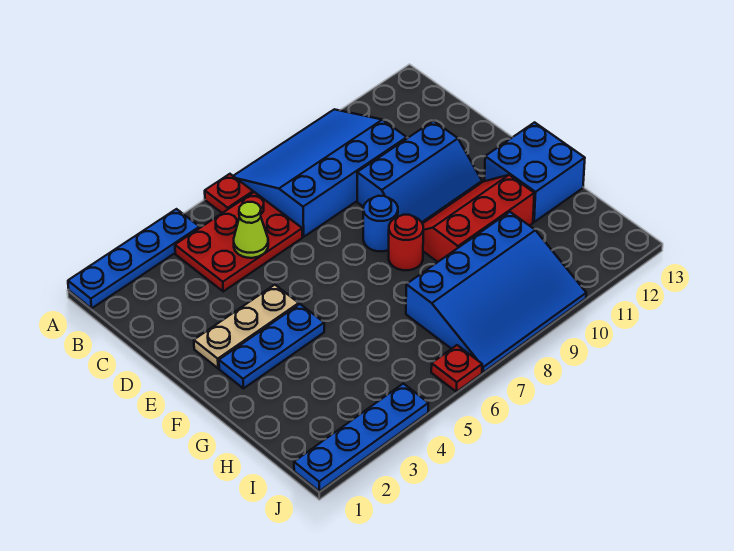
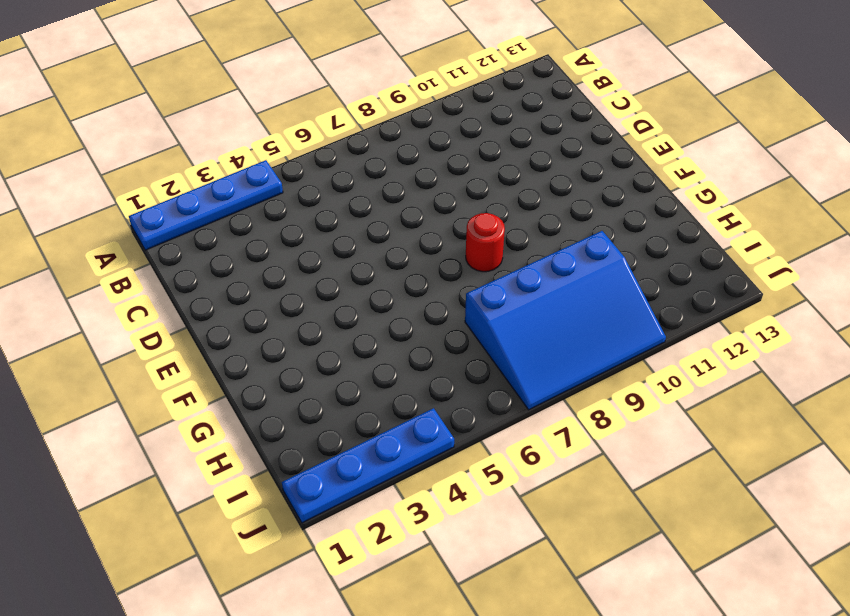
none -> red plate A6 level 1
none -> blue slope A7:C10 level 1 top C
none -> red plate B4:C6 level 1

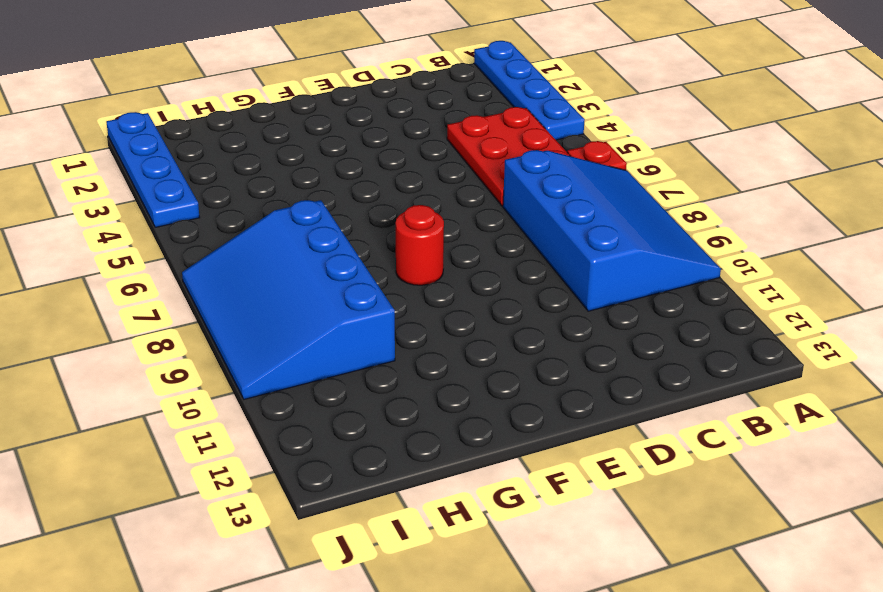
none -> blue slope D9:E11 level 1 top D
none -> tan plate E2:E4 level 1
none -> blue round brick E8 level 1

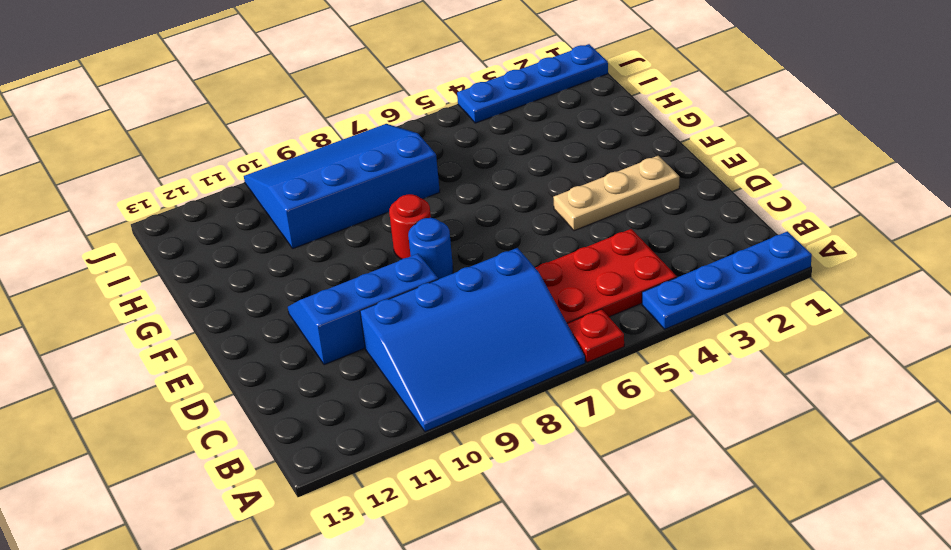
none -> blue plate F2:F4 level 1
none -> red slope F9:G11 level 1 top G
none -> blue brick F12:G13 level 1

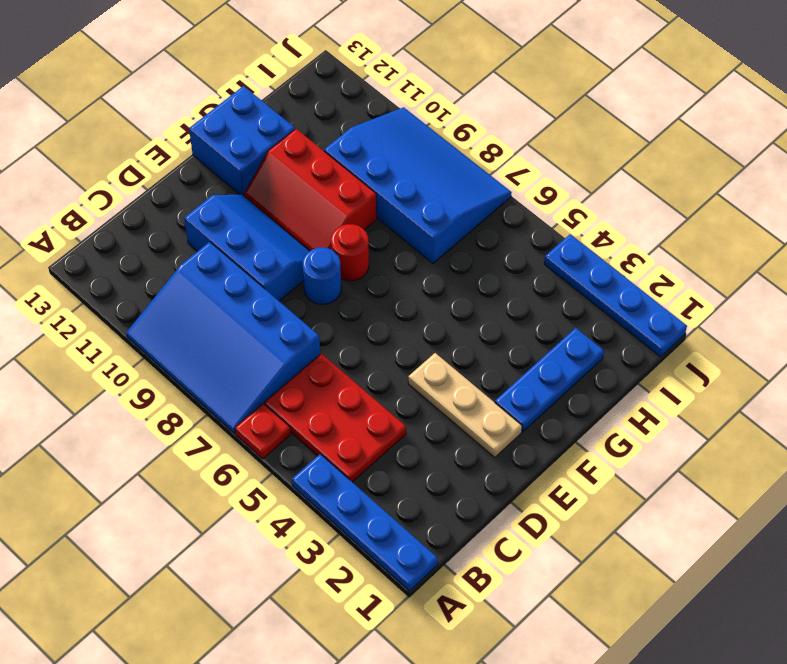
blue plate F2:H2 level 1 -> blue plate F2:F4 level 1
none -> red plate J6 level 1
none -> lime cone C5 level 2

